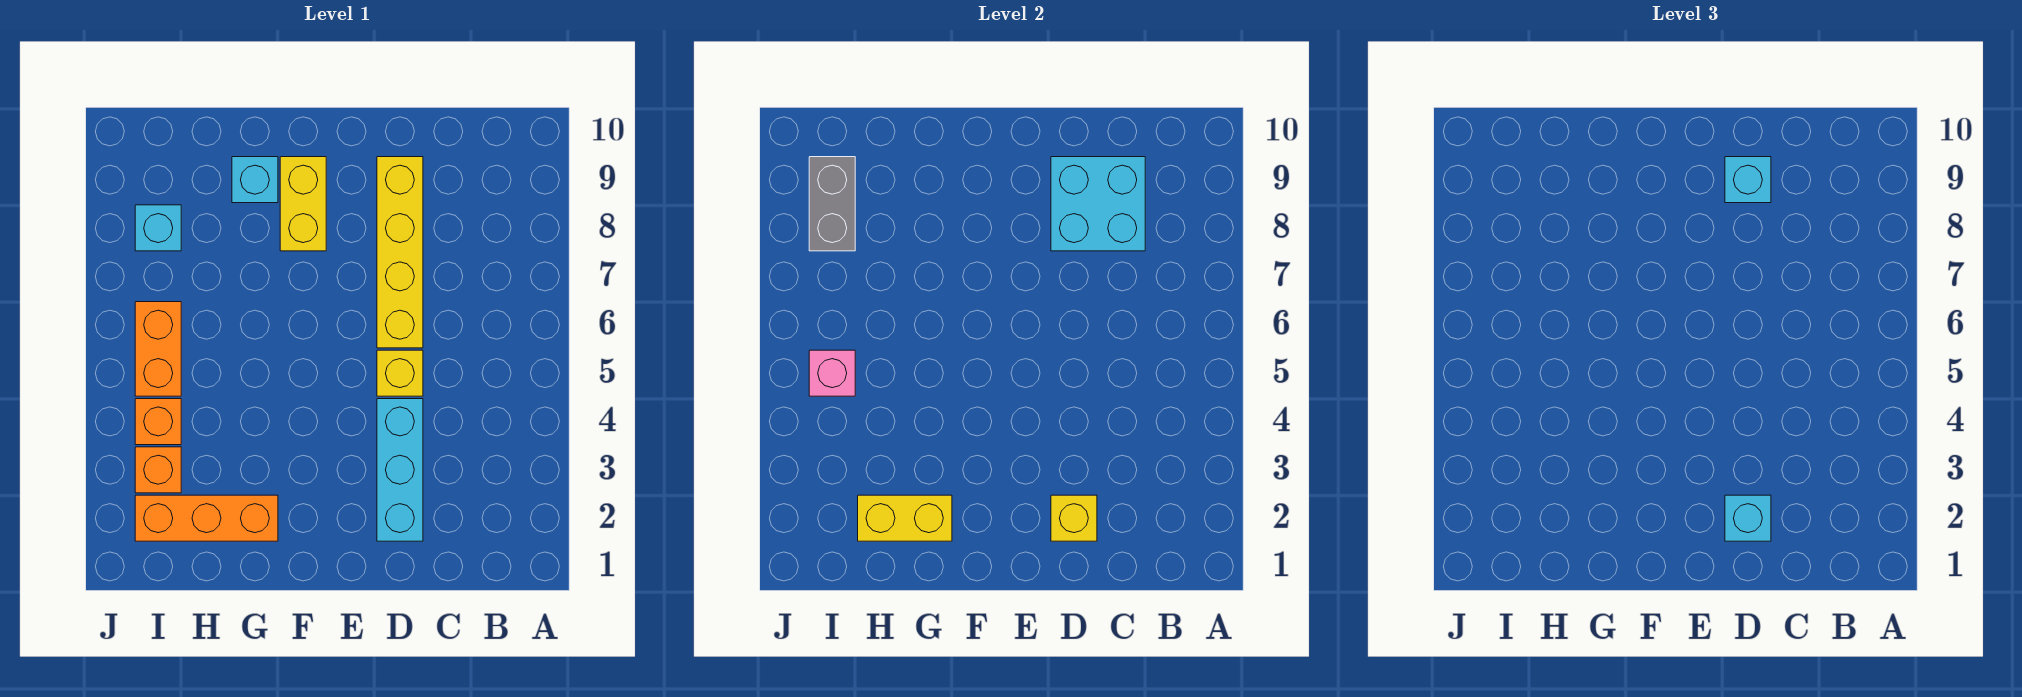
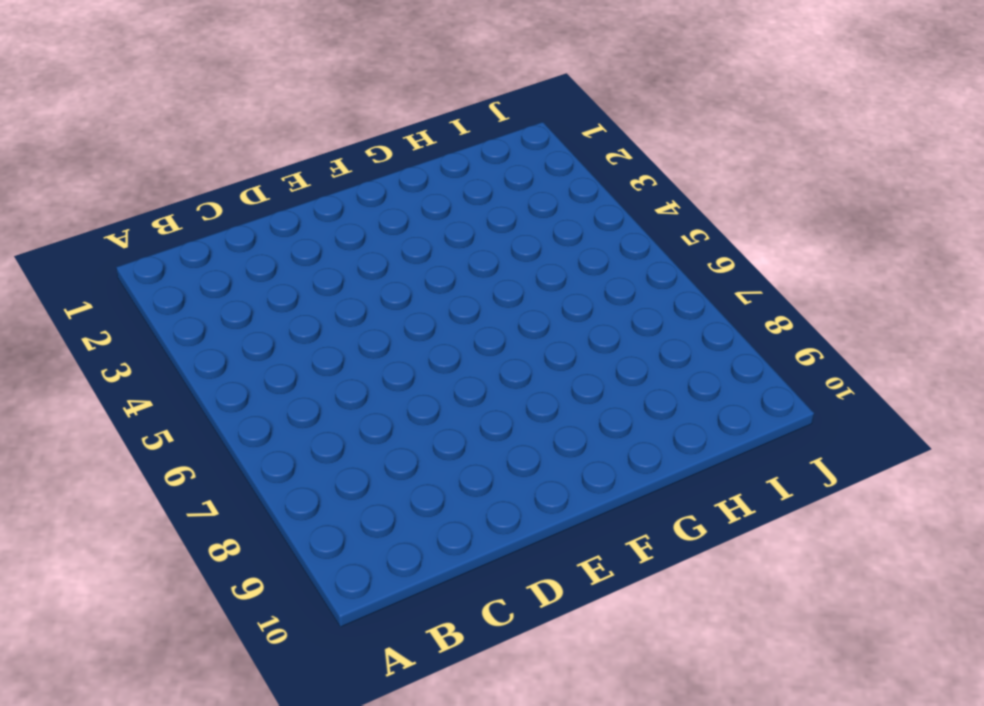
none -> cyan brick D2:D4 level 1
none -> yellow brick D5 level 1
none -> yellow brick D6:D9 level 1

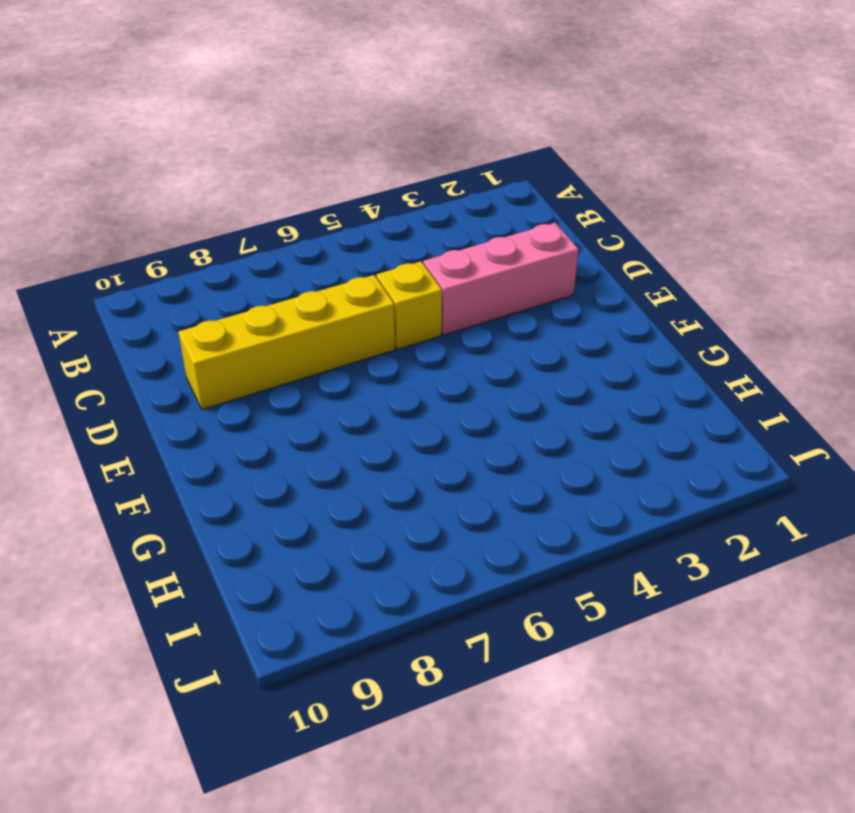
pink brick D2:D4 level 1 -> cyan brick D2:D4 level 1
none -> yellow brick F8:F9 level 1
none -> orange brick G2:I2 level 1
none -> cyan brick G9 level 1

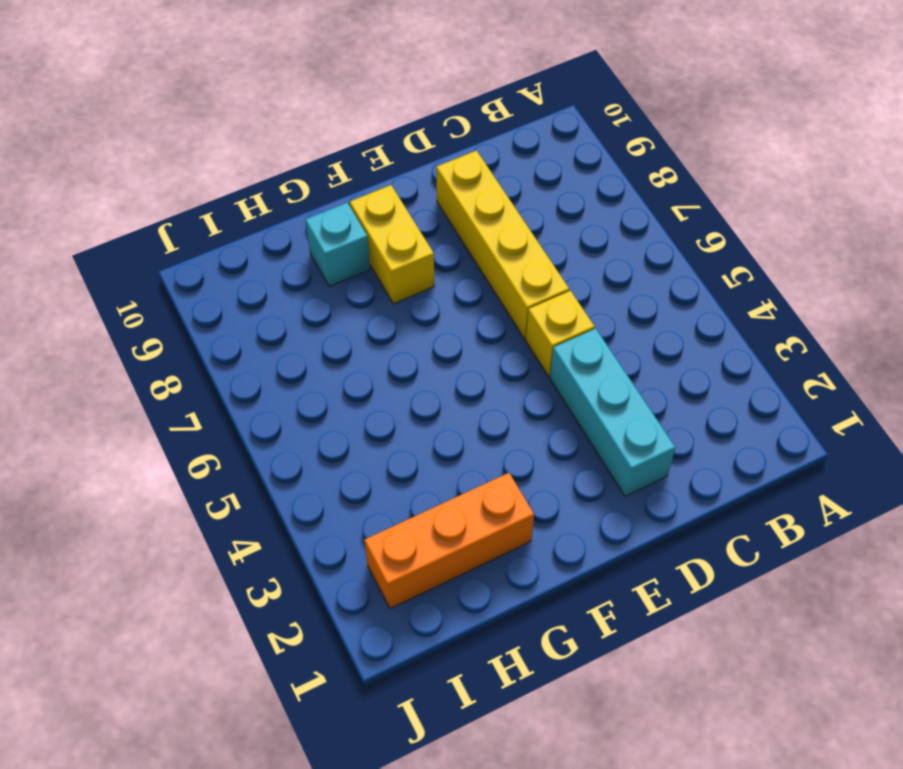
none -> orange brick I3 level 1
none -> orange brick I4 level 1
none -> orange brick I5:I6 level 1

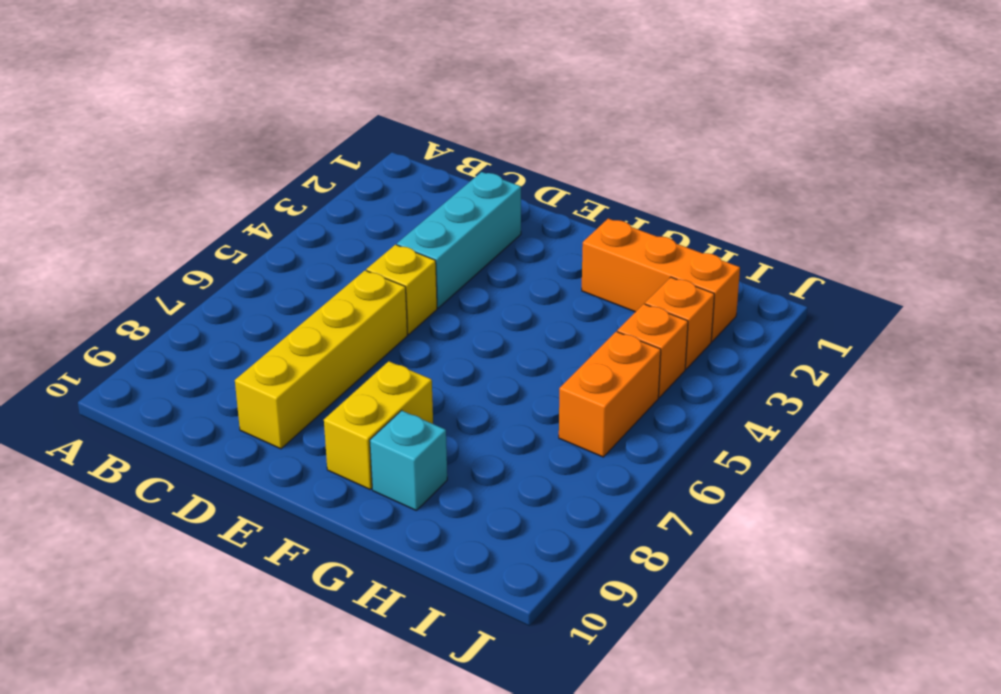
none -> cyan brick I8 level 1
none -> cyan brick C8:D9 level 2
none -> yellow brick D2 level 2

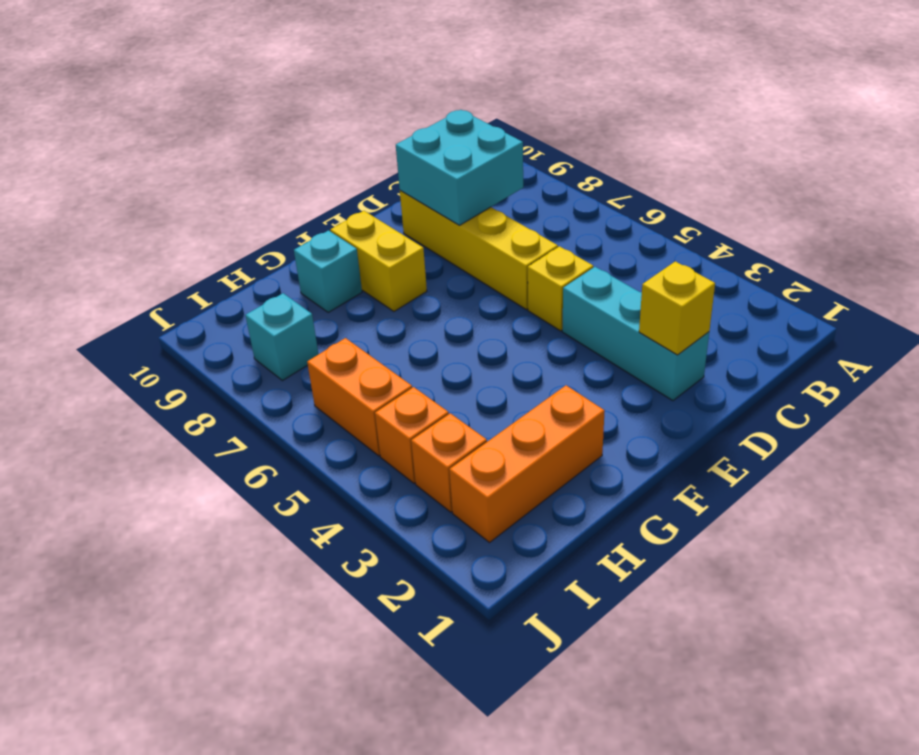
none -> yellow brick G2:H2 level 2
none -> pink brick I5 level 2
none -> grey brick I8:I9 level 2

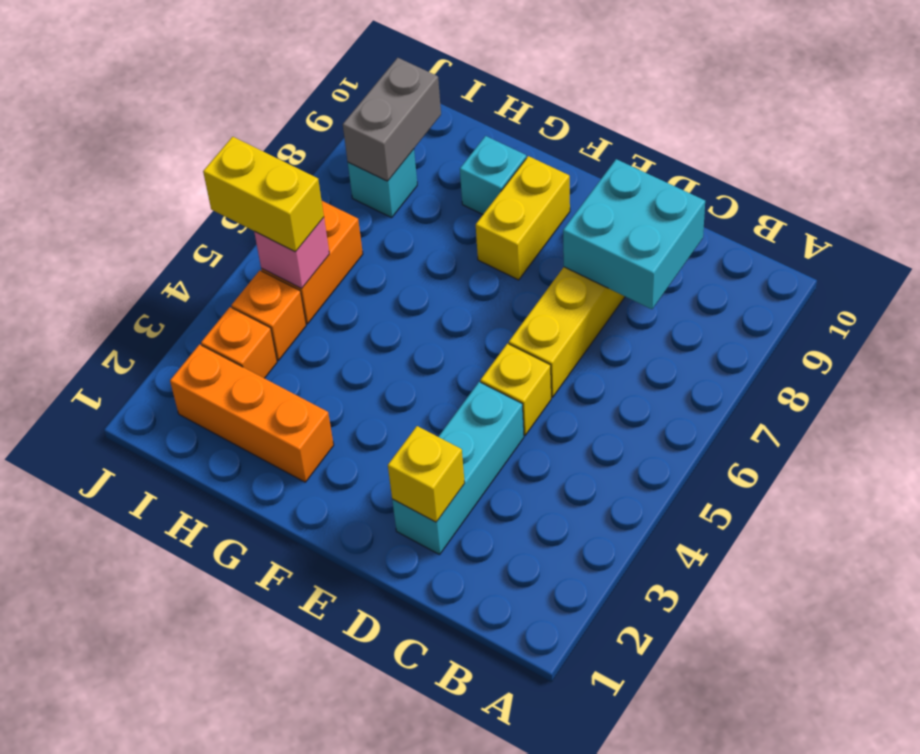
yellow brick I5:J5 level 3 -> yellow brick G2:H2 level 2
none -> cyan brick D2 level 3
none -> cyan brick D9 level 3

